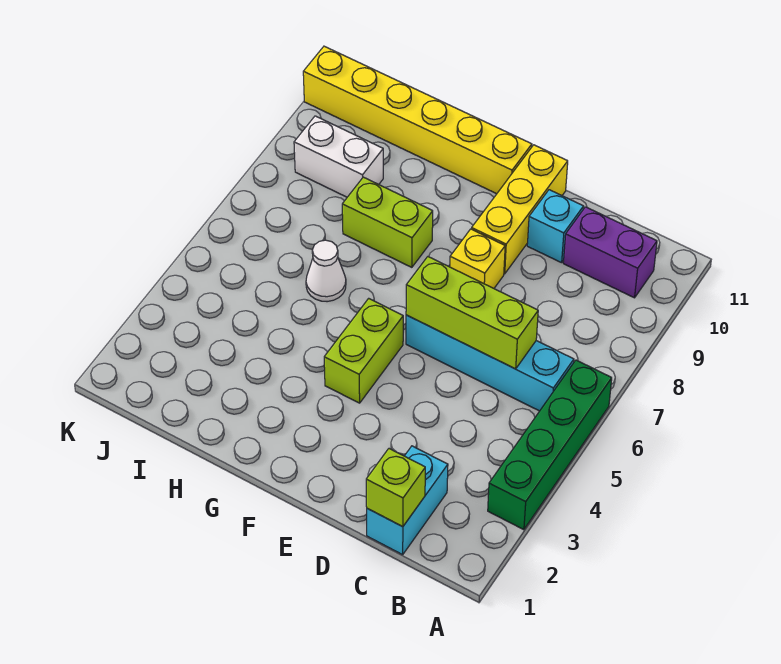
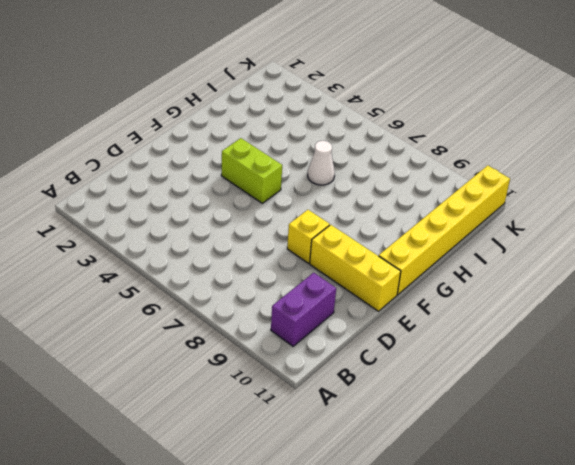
none -> green brick A3:A6 level 1
none -> cyan brick B6:E6 level 1
none -> cyan brick C1:C2 level 1

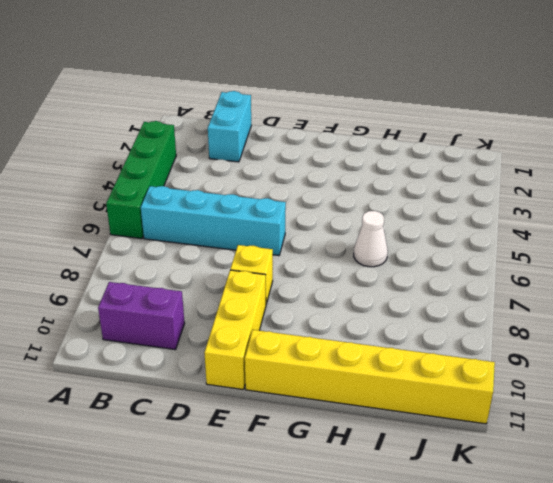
none -> cyan brick D10 level 1
none -> lime brick F4:F5 level 1
none -> lime brick G8:H8 level 1

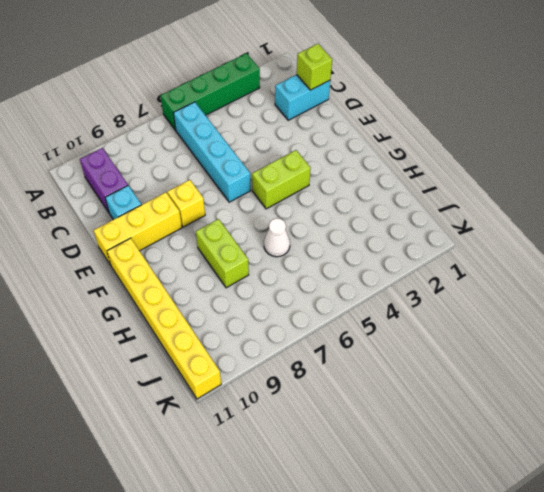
none -> white brick I9:J9 level 1
none -> lime brick C6:E6 level 2

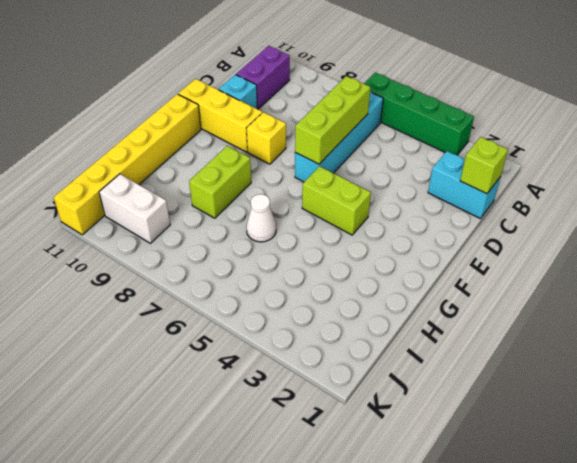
white brick J9:J10 level 1 -> white brick I9:J9 level 1

